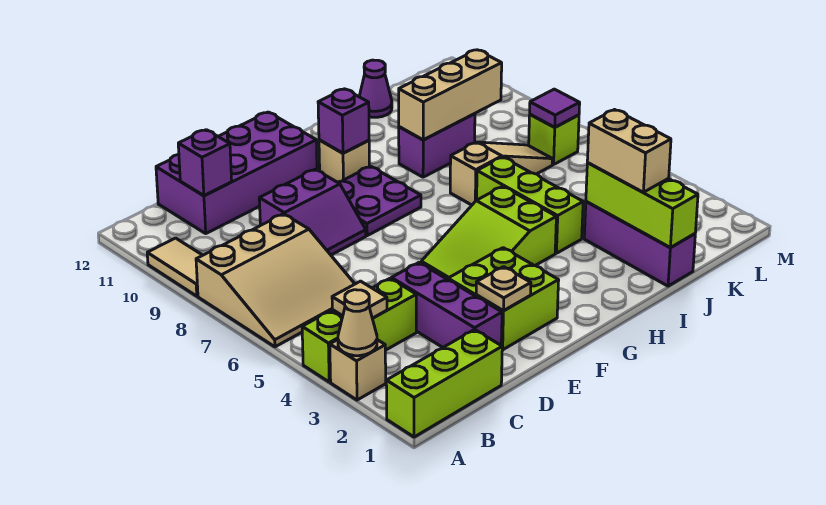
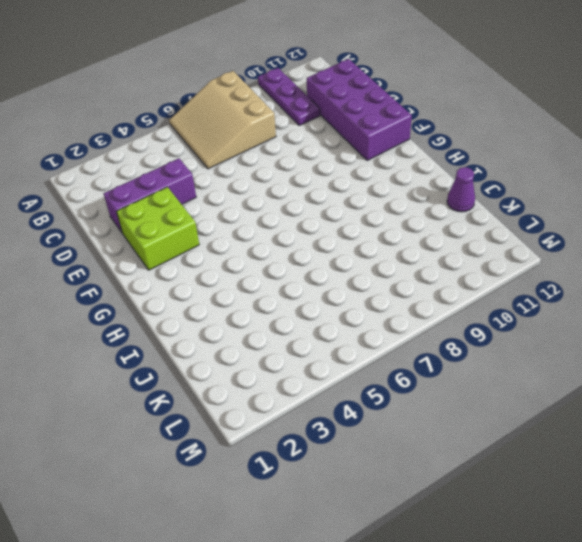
purple plate A10:C10 level 1 -> tan tile A9:A10 level 1
none -> lime brick A1:C1 level 1
none -> tan brick A3 level 1
none -> lime brick A4:C4 level 1

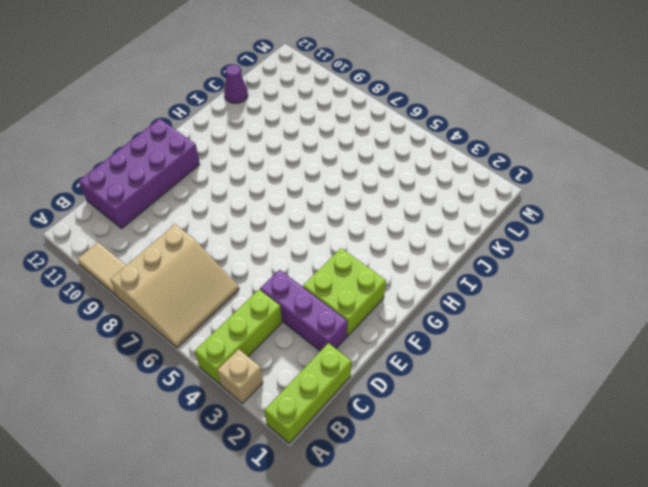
none -> purple slope D8:E9 level 1 top 9
none -> lime slope F4:H5 level 1 top H
none -> purple plate F8:G9 level 1

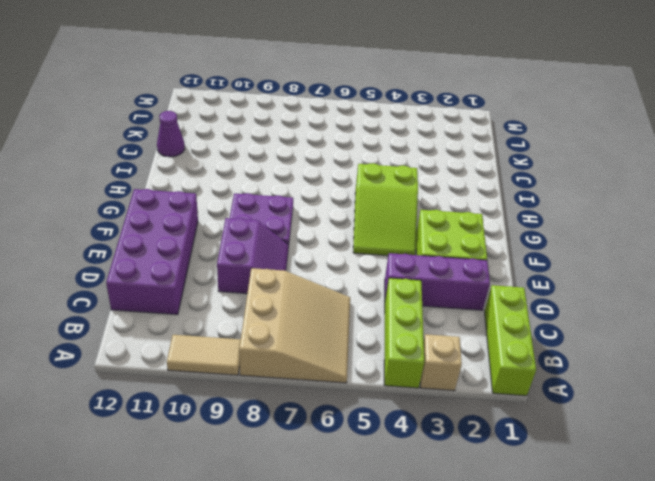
none -> tan brick G10 level 1
none -> lime brick I4:I6 level 1
none -> tan slope I7:K7 level 1 top I

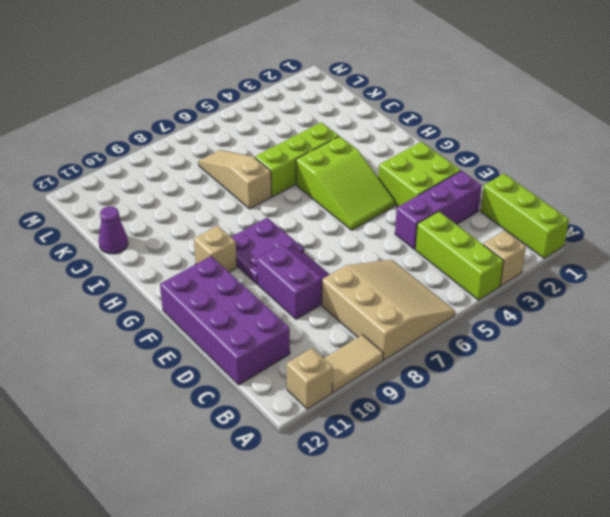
tan brick A11 level 1 -> none
none -> purple brick I9:J9 level 1
none -> purple brick J1:J3 level 1
none -> lime brick L7 level 1

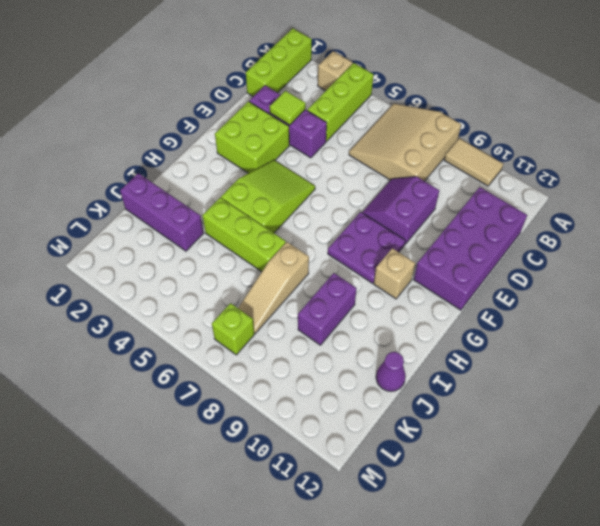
lime tile D3 level 2 -> none
none -> tan cone A3 level 2
none -> tan tile B4 level 2
none -> purple brick C11 level 2

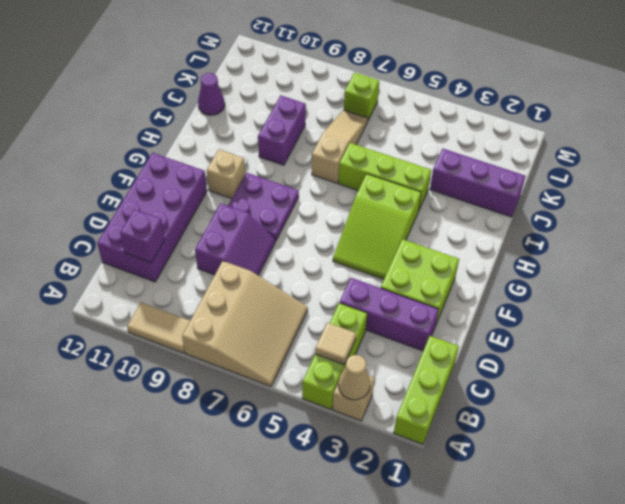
none -> tan plate E2 level 2
none -> purple brick G10 level 2
none -> tan brick I9:K9 level 2

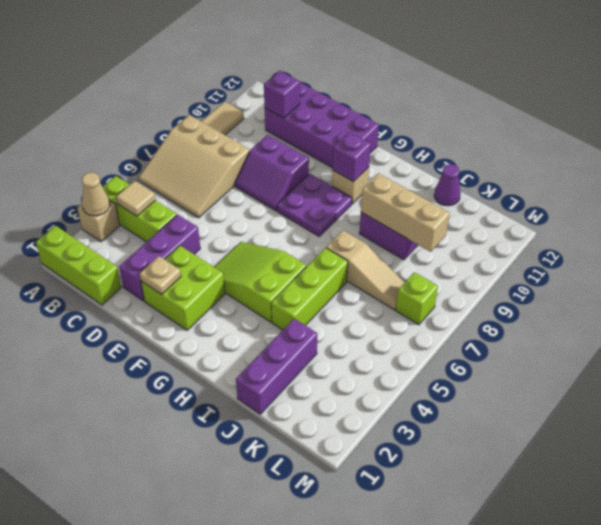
none -> lime brick J1:J3 level 2
none -> purple tile L7 level 2
none -> tan brick J2:J3 level 3

